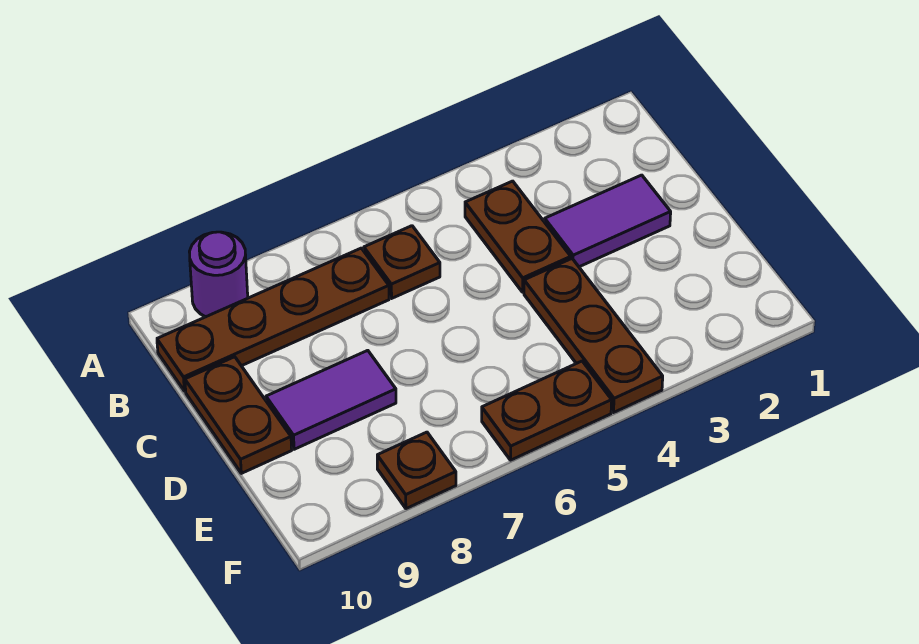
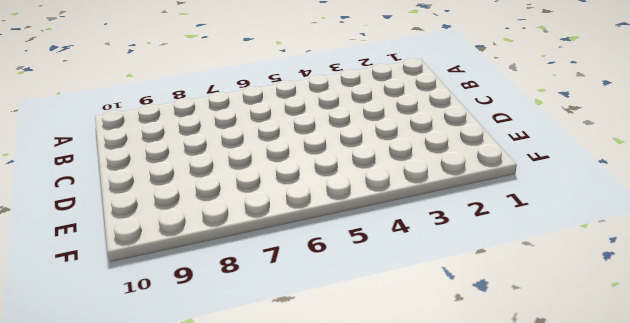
none -> purple round brick A9 level 1
none -> brown plate B4:C4 level 1

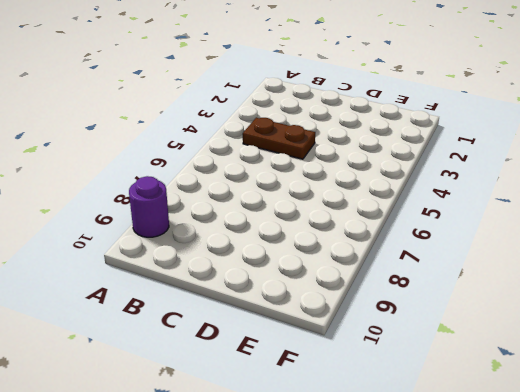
none -> brown plate B6 level 1
none -> brown plate B7:B10 level 1

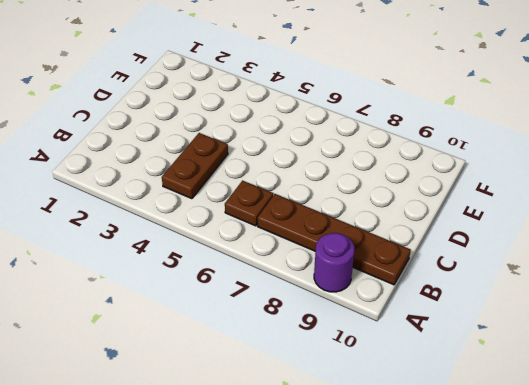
none -> purple tile C2:C3 level 1
none -> brown plate C10:D10 level 1

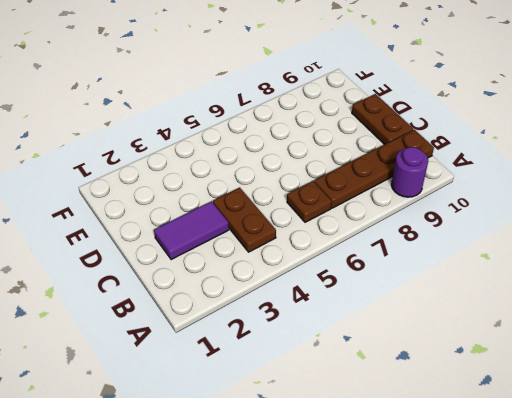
none -> brown plate D4:F4 level 1
none -> purple tile D8:D9 level 1

